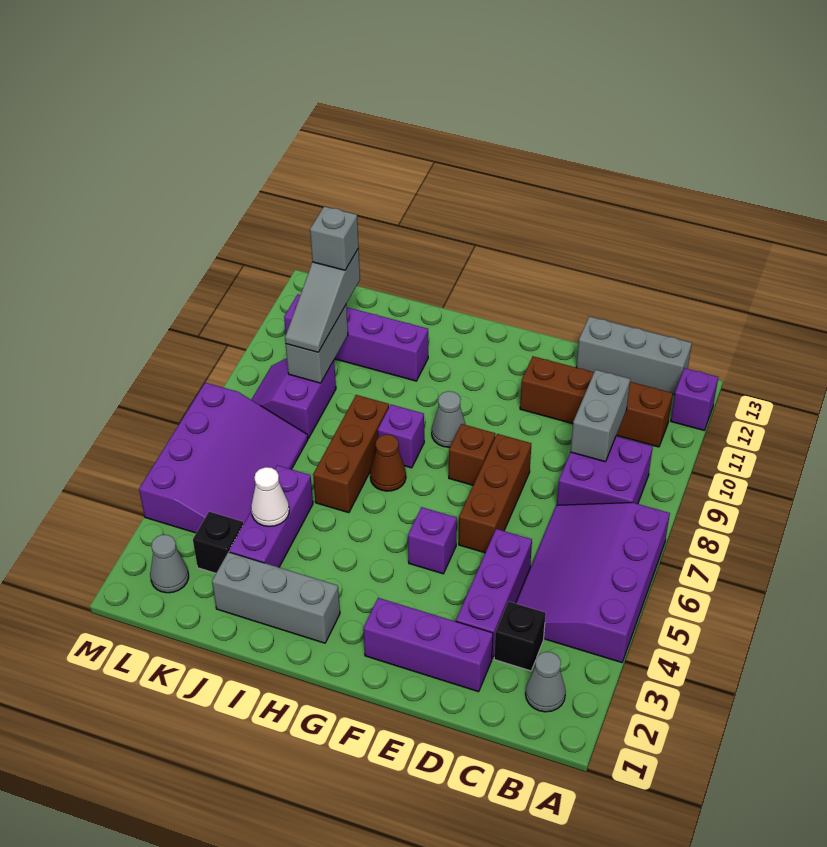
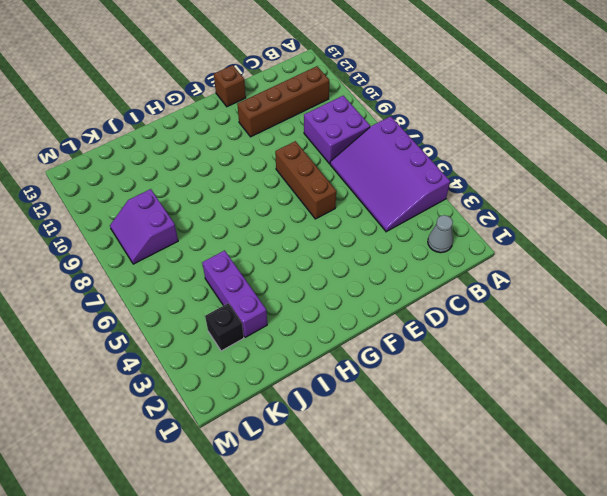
brown brick E13 level 1 -> brown brick F8 level 1
none -> purple brick A12 level 1
none -> grey brick B13:D13 level 1
none -> black brick C3 level 1

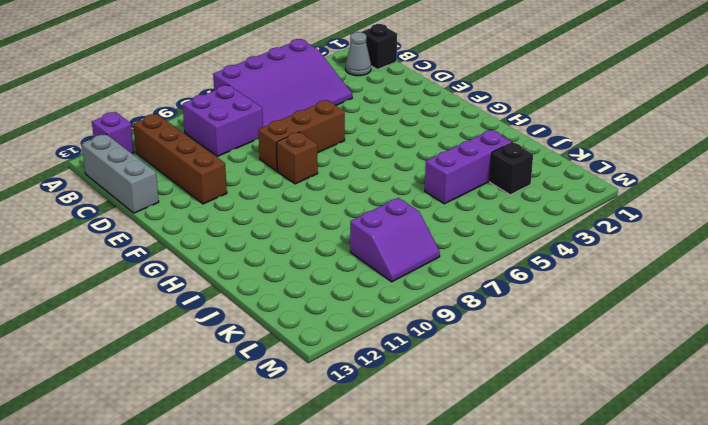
black brick B1 level 1 -> black brick C3 level 1
none -> purple brick D2:F2 level 1
none -> purple brick D3:D5 level 1
none -> purple brick F5 level 1

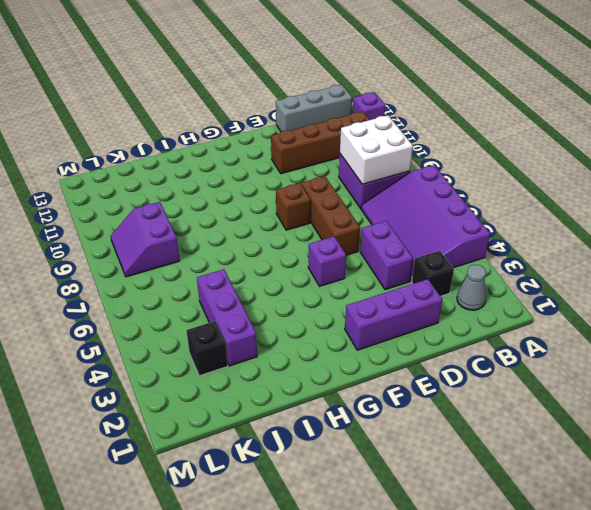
white brick B8:C9 level 2 -> grey brick C9:C10 level 2
purple brick D4:D5 level 1 -> purple brick D3:D5 level 1
none -> grey cone G9 level 1
none -> grey brick H2:J2 level 1
none -> brown cone H7 level 1

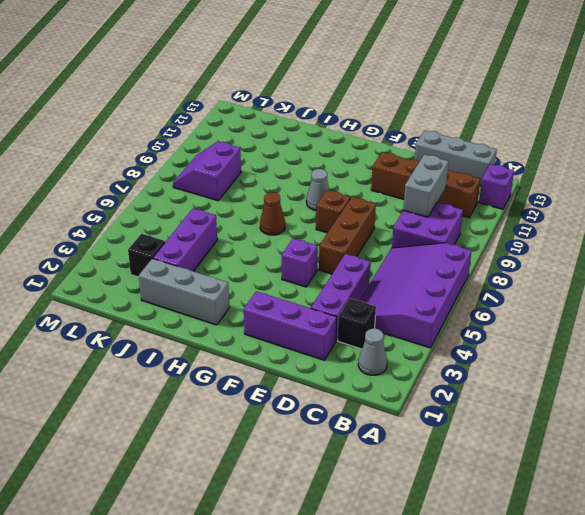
none -> purple brick H8 level 1
none -> brown brick I6:I8 level 1
none -> purple brick I11:L11 level 1

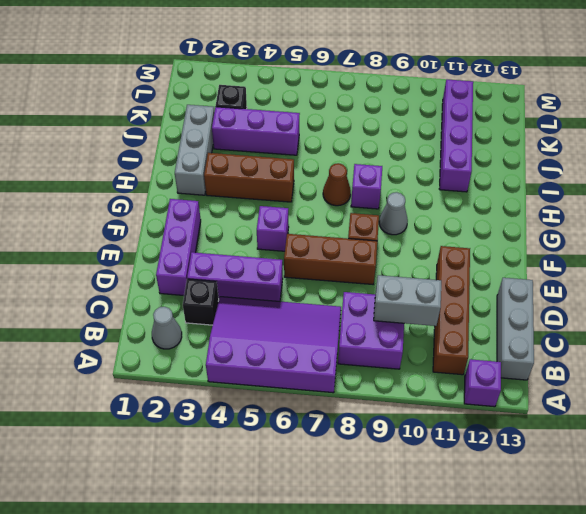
brown brick H3:H5 level 1 -> brown brick I6:I8 level 1
none -> purple slope K4:M7 level 1 top M
none -> purple slope K8:L9 level 1 top K
none -> grey cone L2 level 1

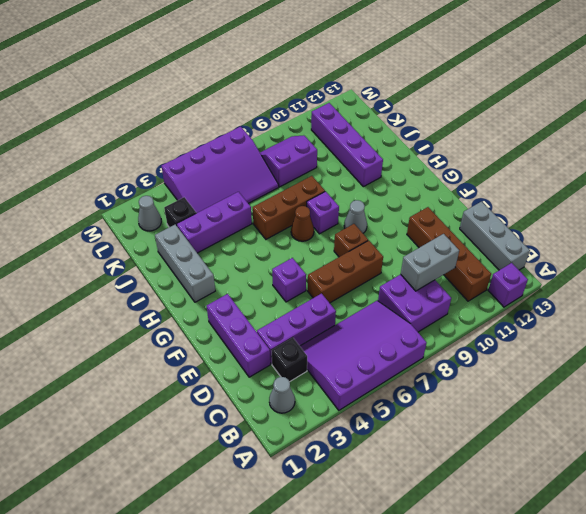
none -> white cone J4 level 2
none -> grey brick K9:K10 level 2
none -> grey slope K9:K11 level 3 top 11

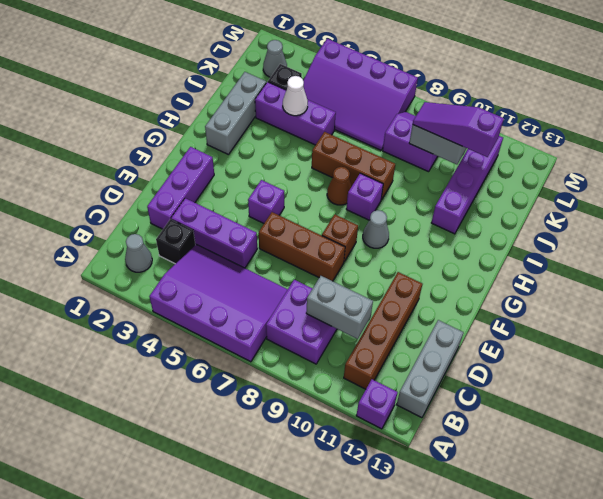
purple slope K9:K11 level 3 top 11 -> grey slope K9:K11 level 3 top 11
none -> grey brick K11 level 4

